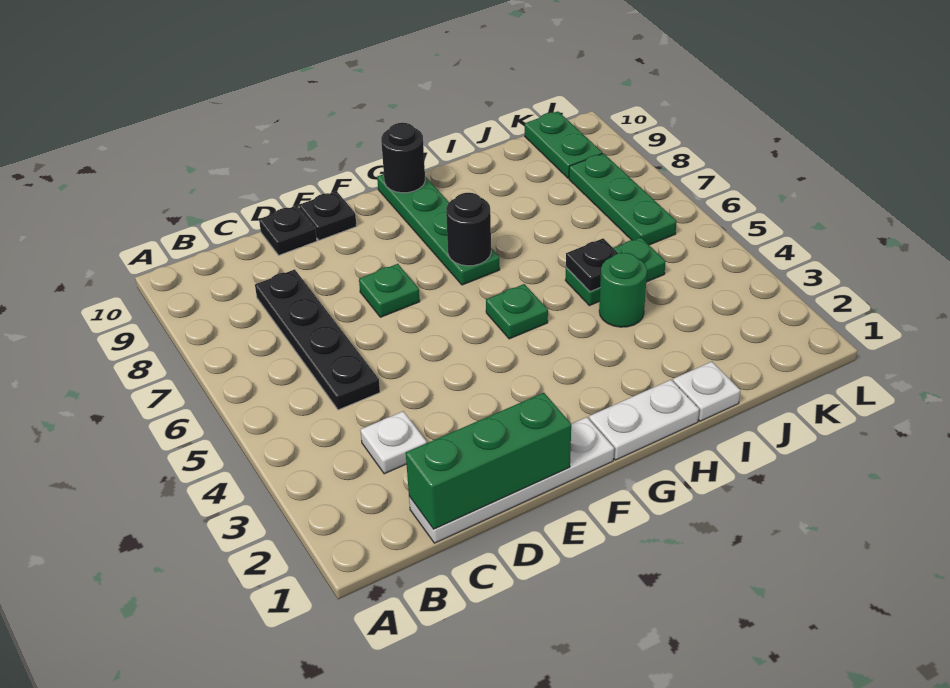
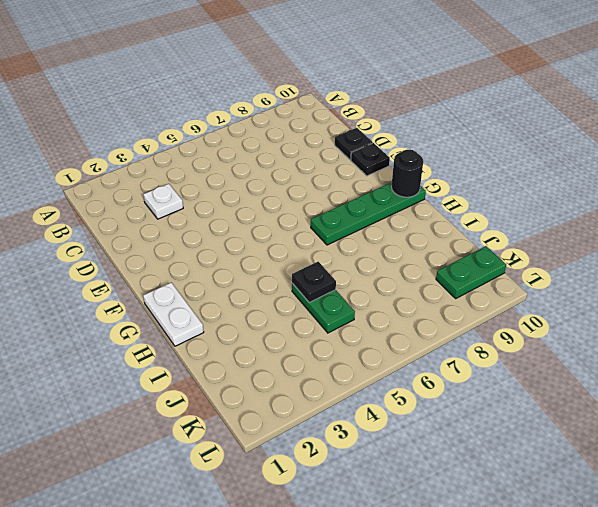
none -> white plate C1:F1 level 1
none -> black plate C5:C8 level 1
none -> green plate E7 level 1

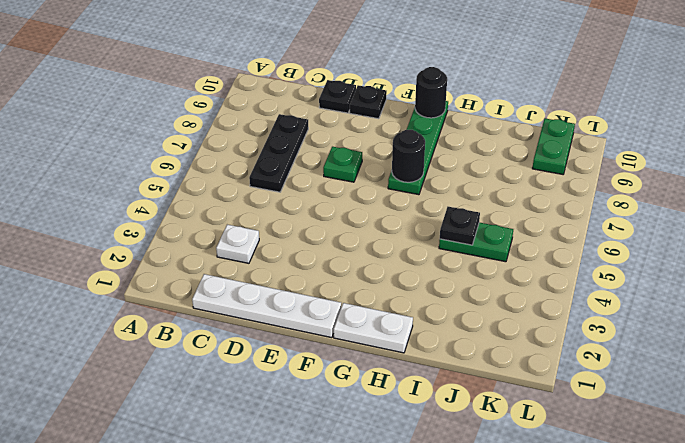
black plate C6:C8 level 1 -> black plate C5:C8 level 1
none -> green plate G5 level 1
none -> white plate I1 level 1
none -> green round brick I4 level 1

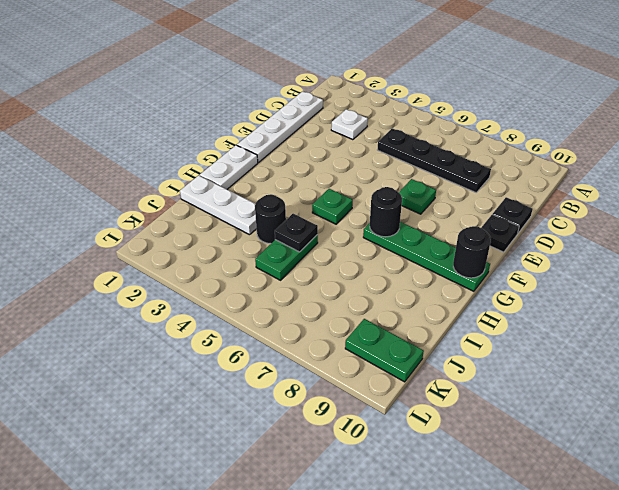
white plate I1:I3 level 1 -> white plate I1 level 1
black round brick I4 level 1 -> green round brick I4 level 1
none -> green plate K6:K8 level 1
none -> green brick C1:E1 level 2

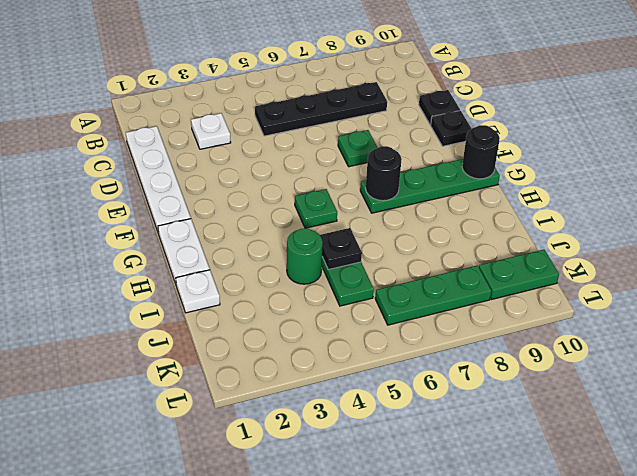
none -> green brick C1:E1 level 2

